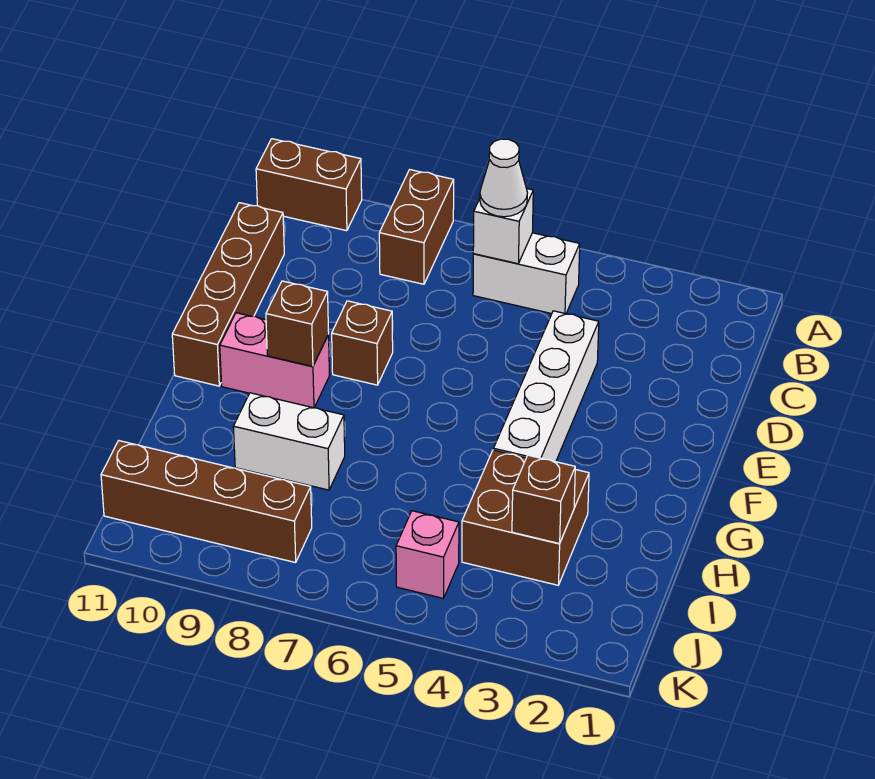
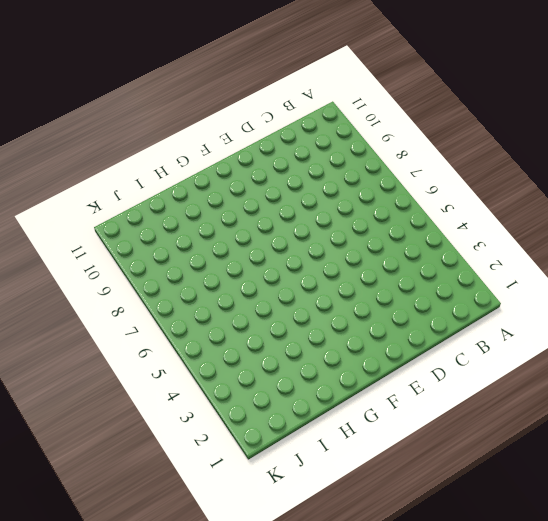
none -> brown brick A8:B8 level 1
none -> brown brick A10:A11 level 1
none -> white brick B5:B6 level 1

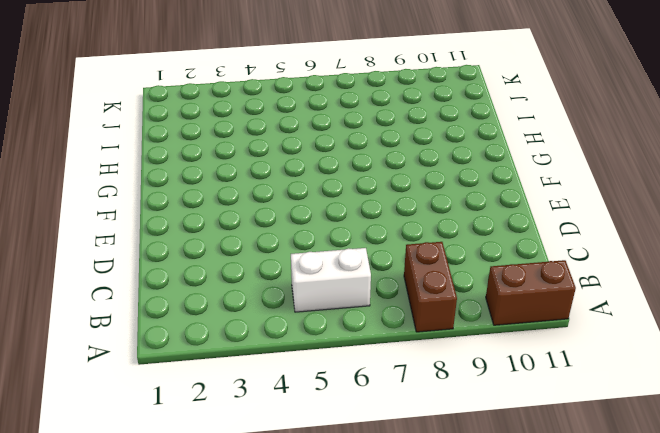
none -> brown brick C11:F11 level 1
none -> white brick D4:G4 level 1
none -> brown brick E8 level 1

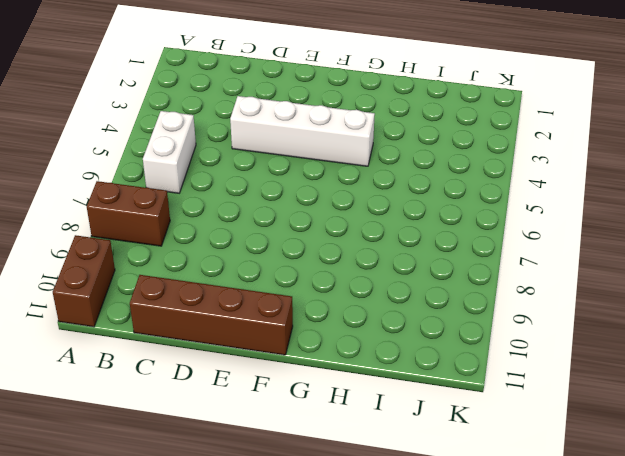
none -> brown brick E8 level 1
none -> pink brick F9:F10 level 1
none -> brown brick H3:I4 level 1

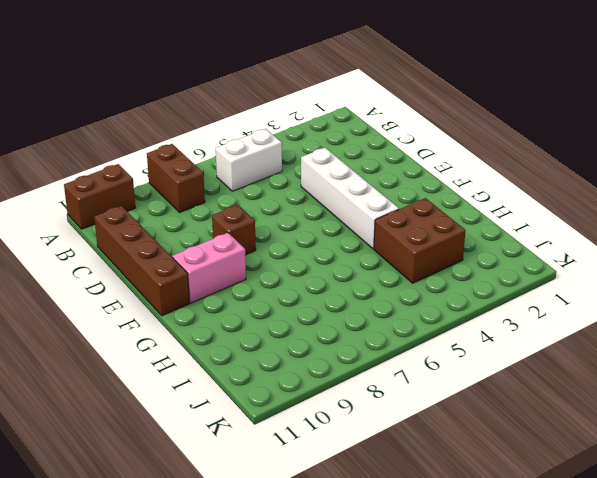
none -> white brick H8:H9 level 1
none -> pink brick J5 level 1
none -> brown brick J8:J11 level 1

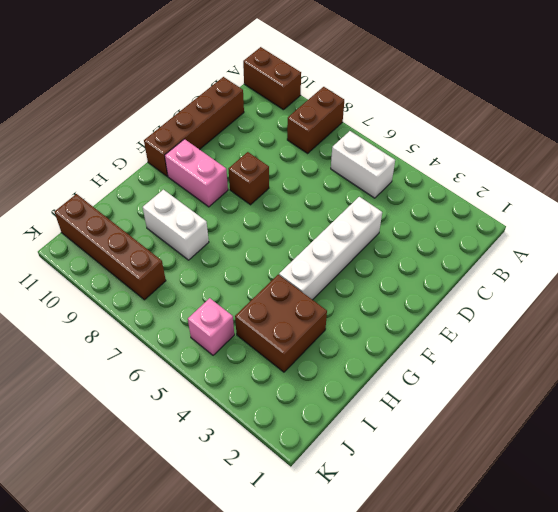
none -> white brick B6 level 2
none -> brown brick F9 level 2
none -> brown brick I3 level 2

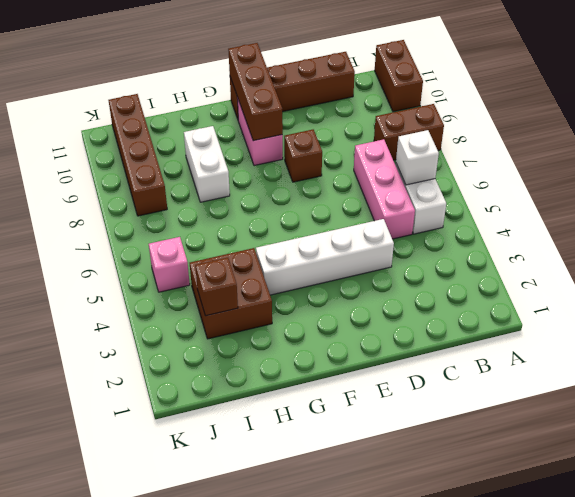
pink brick C5:C7 level 1 -> none
brown brick F9:F11 level 2 -> brown brick F9 level 2
none -> white cone B6 level 3

